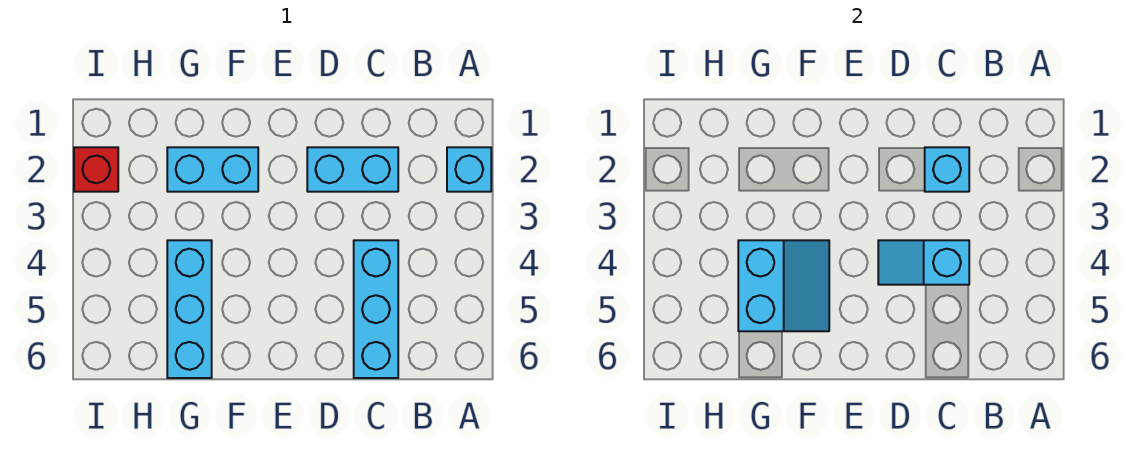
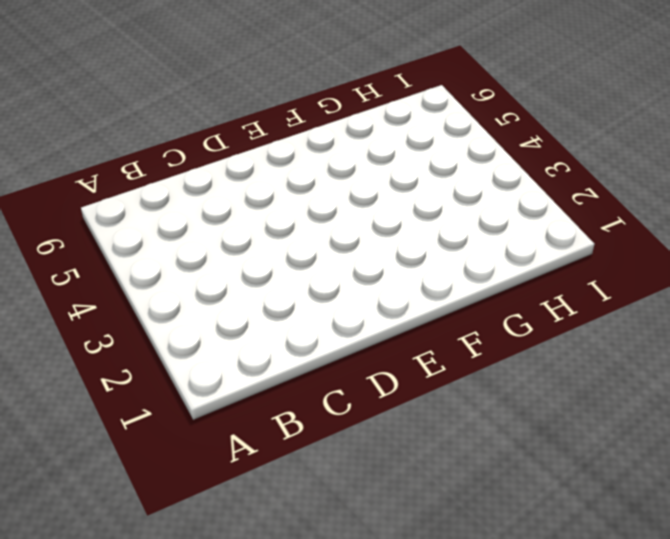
none -> cyan brick A2 level 1
none -> cyan brick C2:D2 level 1

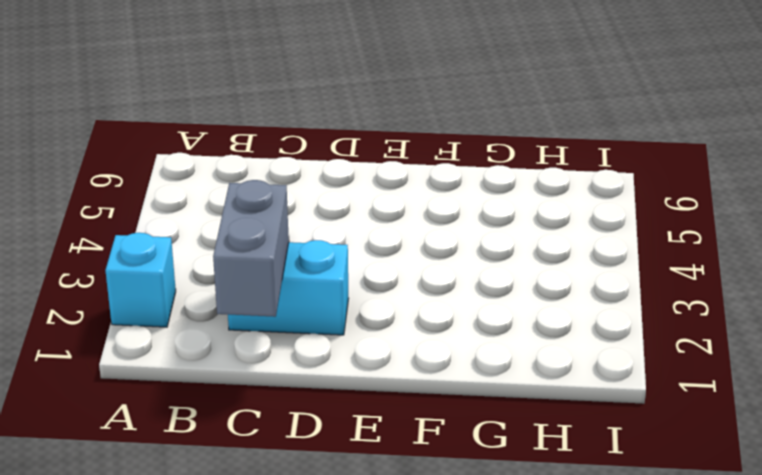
grey brick C1:C2 level 2 -> cyan brick C2 level 2
none -> cyan brick C4:C6 level 1
none -> cyan brick F2:G2 level 1

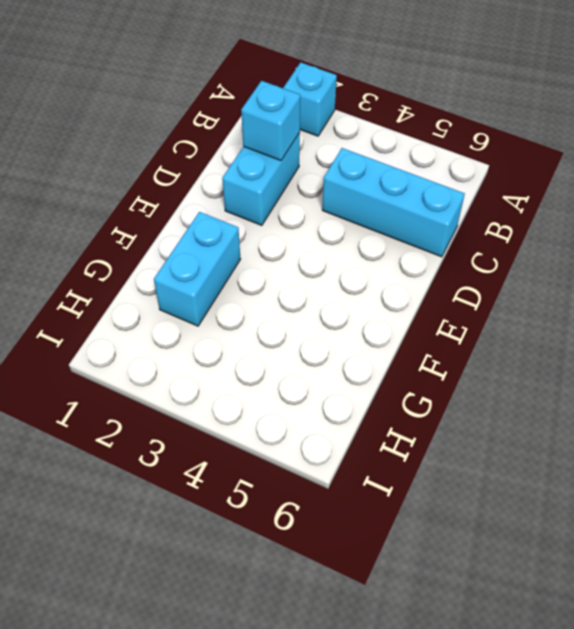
none -> cyan brick G4:G6 level 1
none -> red brick I2 level 1

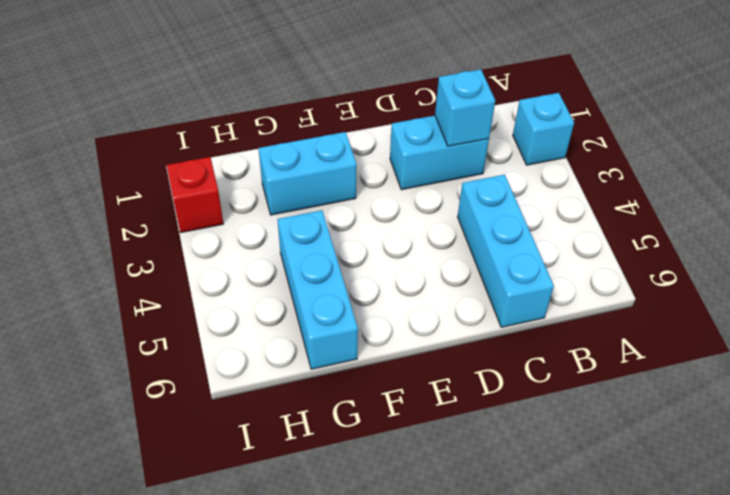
none -> cyan slope C4:D4 level 2 top C
none -> cyan slope F4:G5 level 2 top G

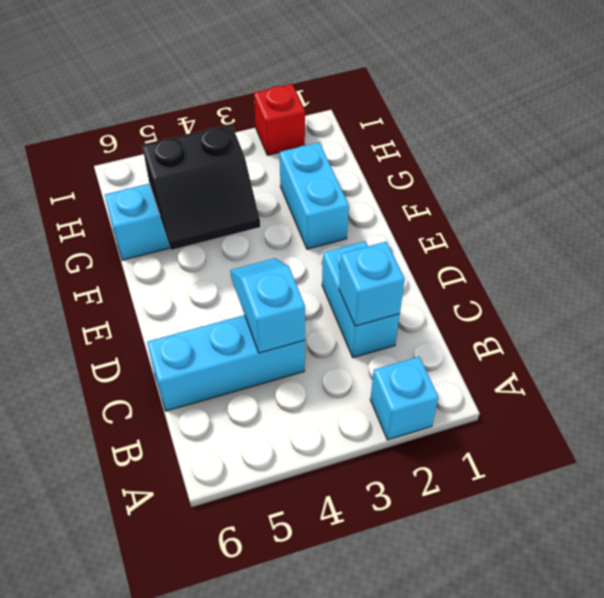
black slope F4:G5 level 2 top G -> cyan slope F4:G5 level 2 top G

